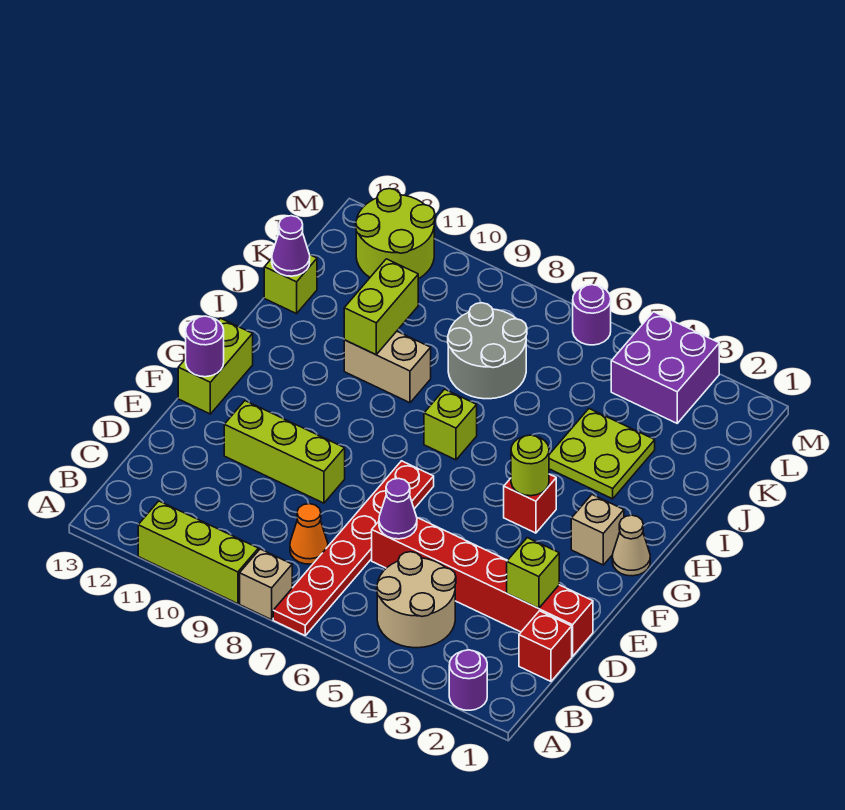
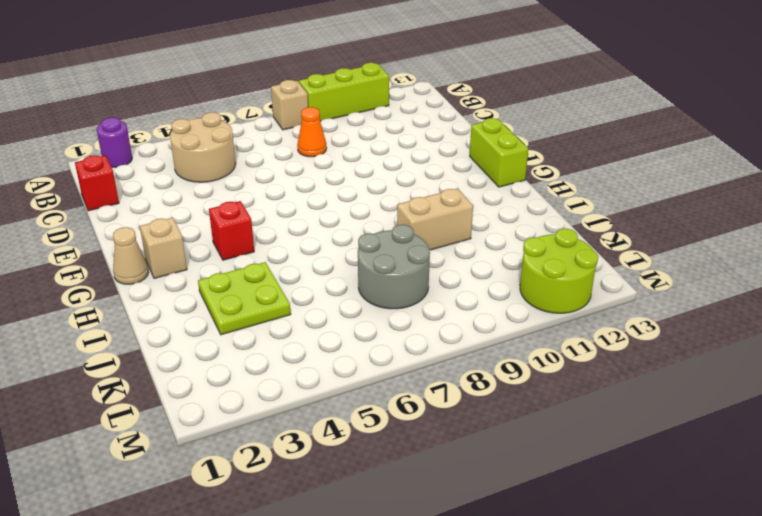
none -> red plate A7:F7 level 1
none -> red brick D1:D6 level 1
none -> lime brick E9:E11 level 1

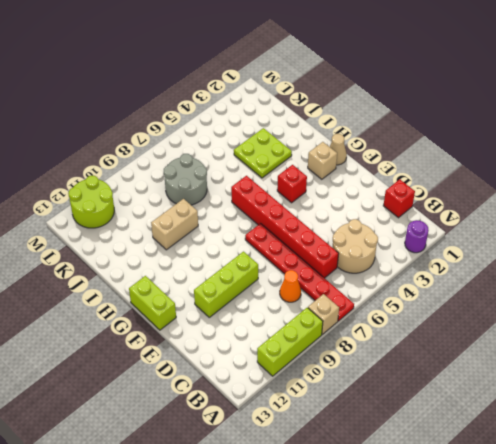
red brick C6:H6 level 1 -> red brick D1:D6 level 1
none -> lime brick H7 level 1
none -> lime brick J13 level 1
none -> purple brick L3:M4 level 1

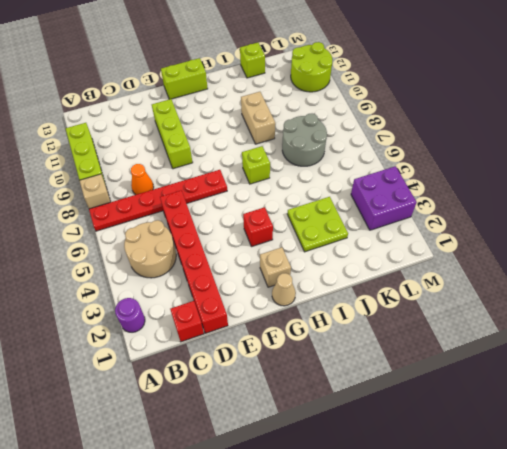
none -> purple round brick M6 level 1
none -> lime brick D2 level 2
none -> purple cone D6 level 2

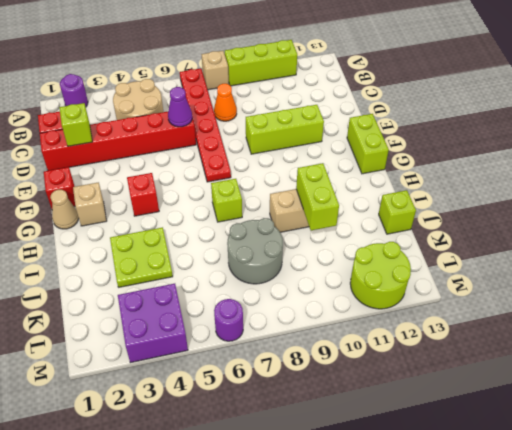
red brick F1 level 1 -> none
none -> purple round brick F13 level 2
none -> lime round brick G4 level 2
none -> purple cone J13 level 2

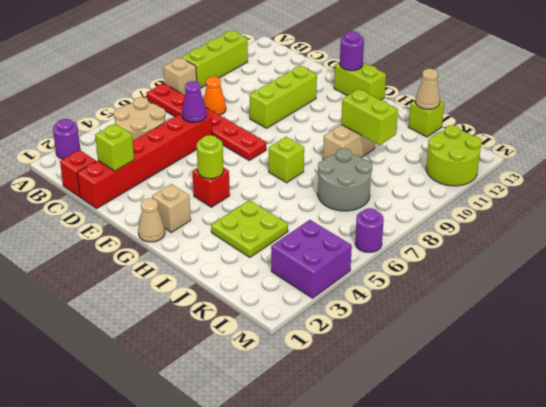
tan cone J13 level 2 -> purple cone J13 level 2

